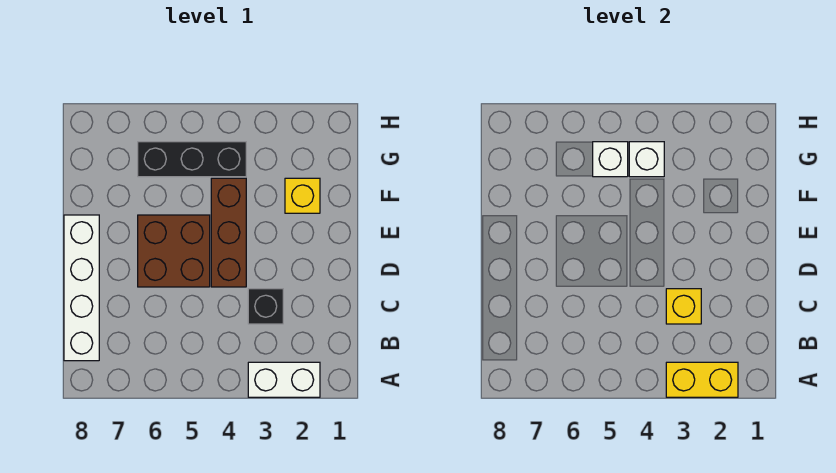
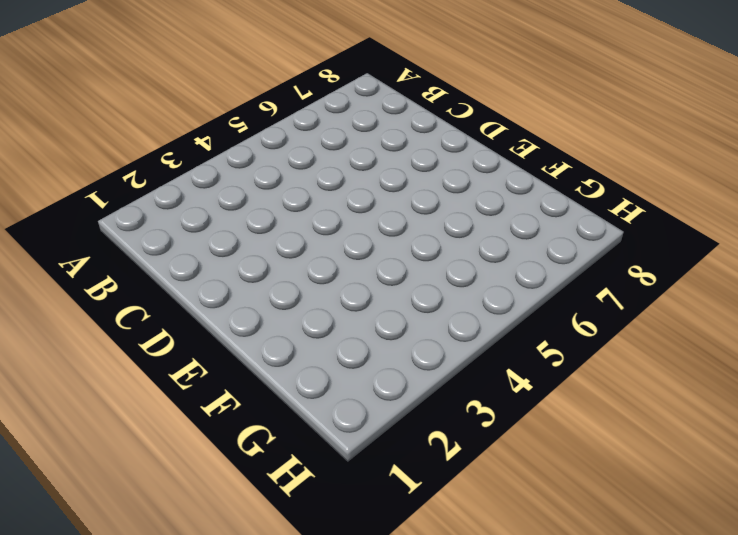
none -> white brick A2:A3 level 1
none -> white brick B8:E8 level 1

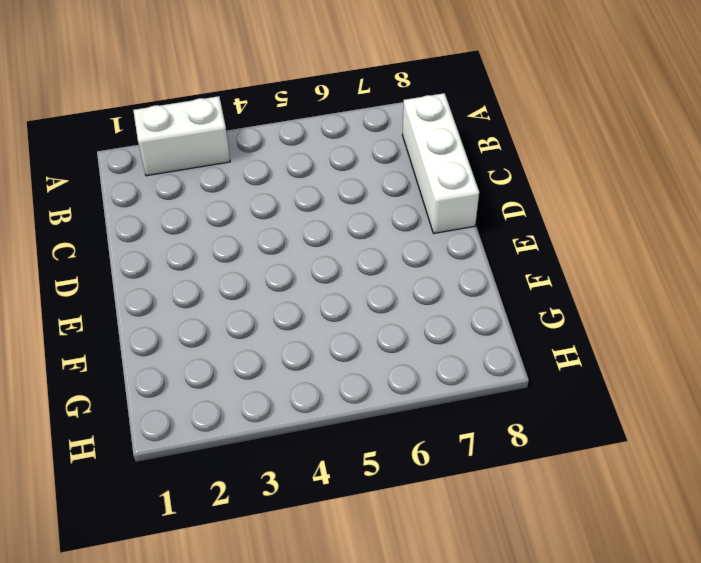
white brick B8:D8 level 1 -> white brick B8:E8 level 1
none -> black brick C3 level 1
none -> brown brick D4:F4 level 1

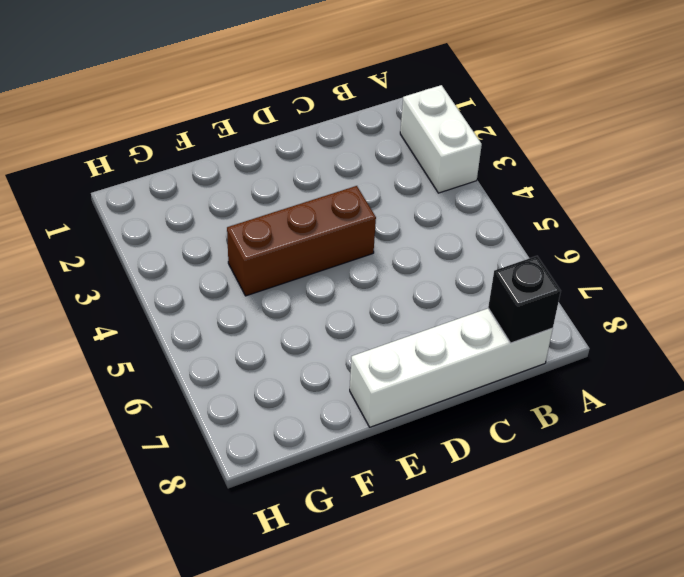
black brick B8 level 2 -> black brick C3 level 1
none -> brown brick D5:E6 level 1
none -> yellow brick F2 level 1

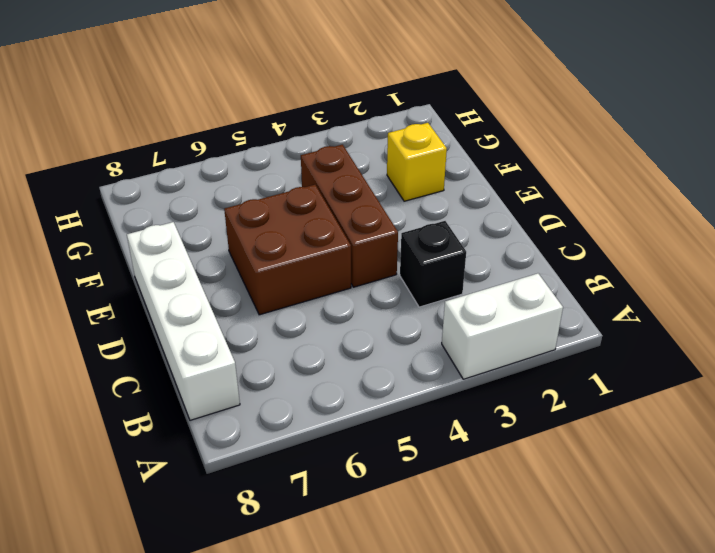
none -> black brick G4:G6 level 1
none -> yellow brick A2:A3 level 2

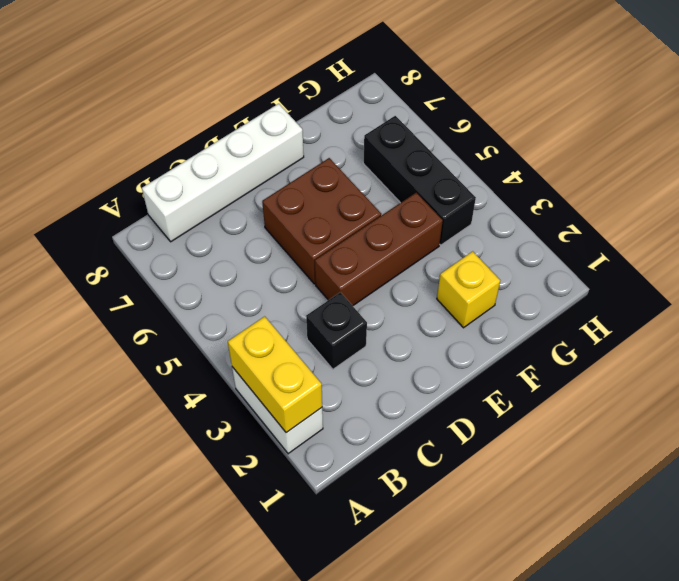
none -> yellow brick C3 level 2
none -> white brick G4 level 2

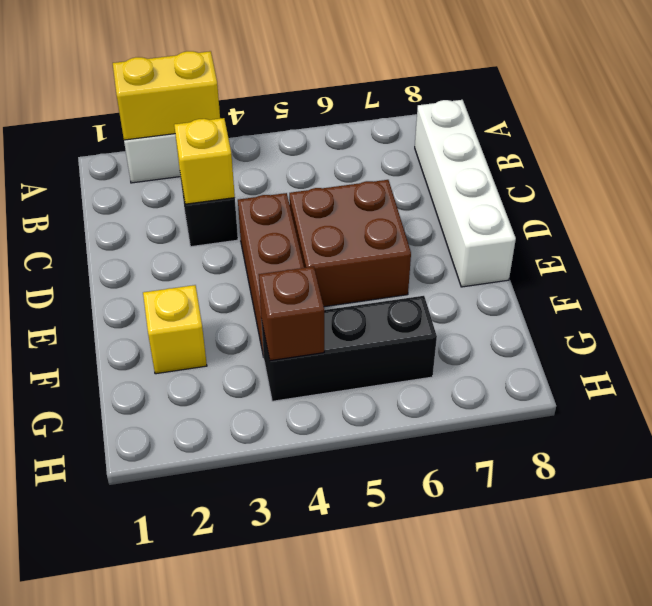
brown brick G4 level 2 -> white brick G4 level 2
none -> white brick G5 level 2

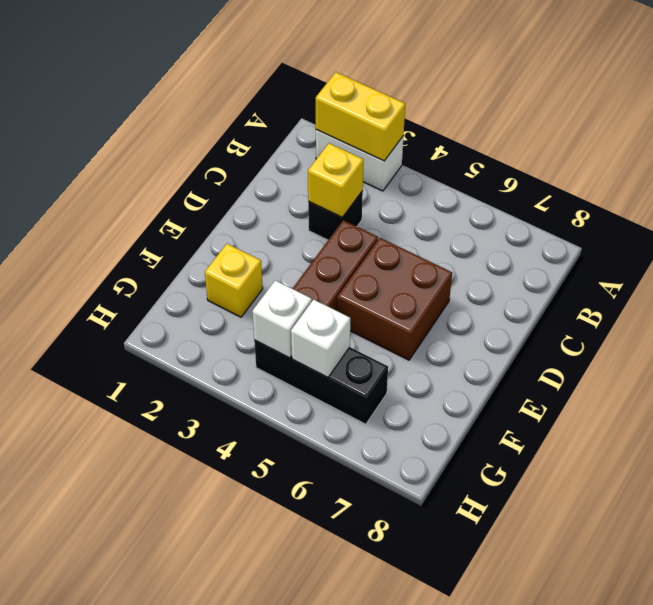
none -> white brick B8:E8 level 1

